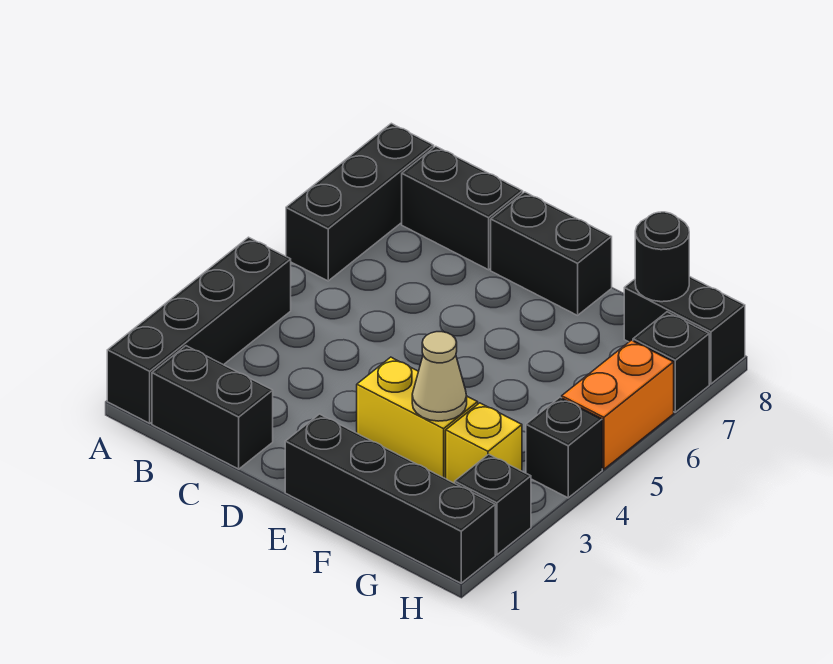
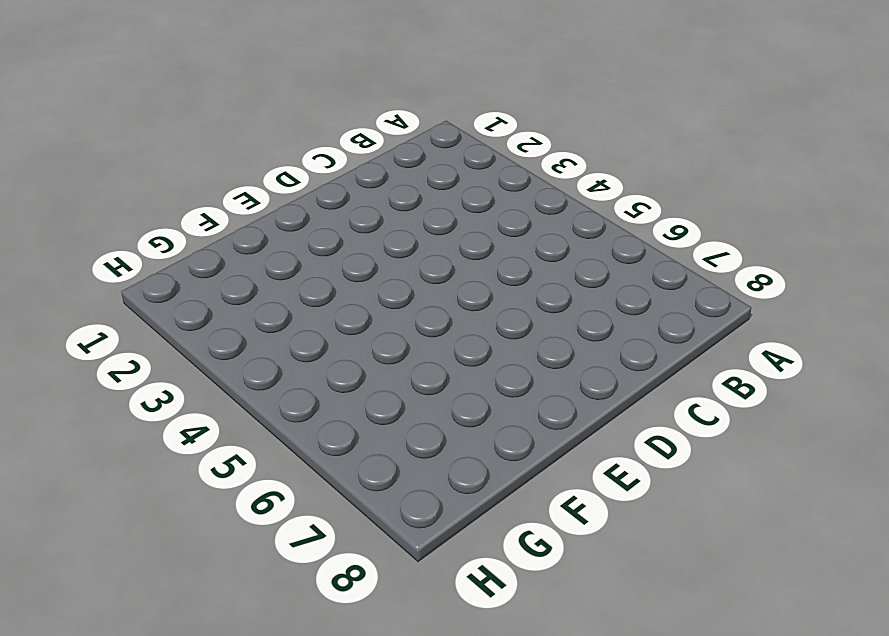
none -> black brick A1:A4 level 1
none -> black brick A6:A8 level 1
none -> black brick B1:C1 level 1

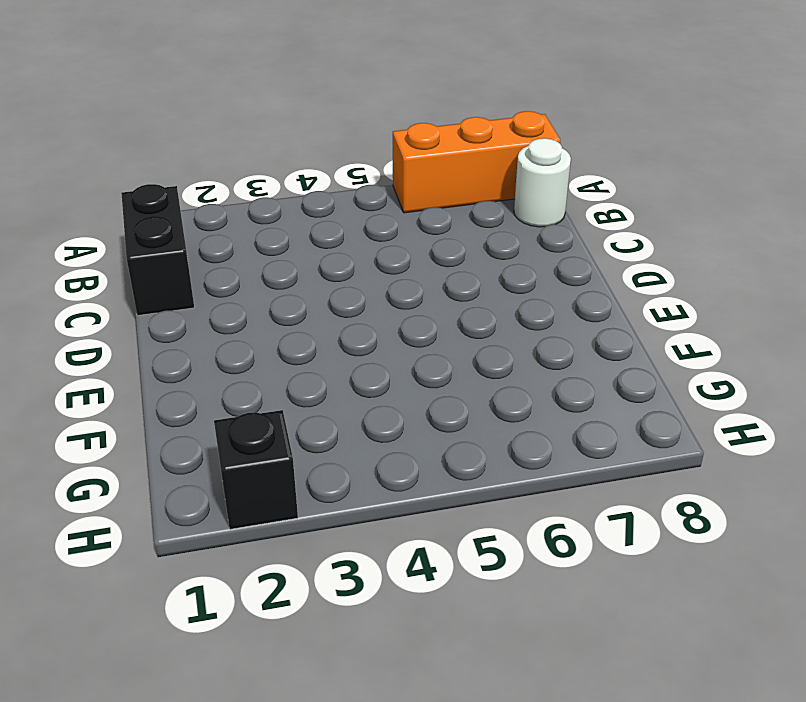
orange brick A6:A8 level 1 -> black brick A6:A8 level 1
white round brick B8 level 1 -> black brick B8:C8 level 1
none -> black brick A1:A4 level 1
none -> black brick D8:E8 level 1
none -> black brick E1:H1 level 1

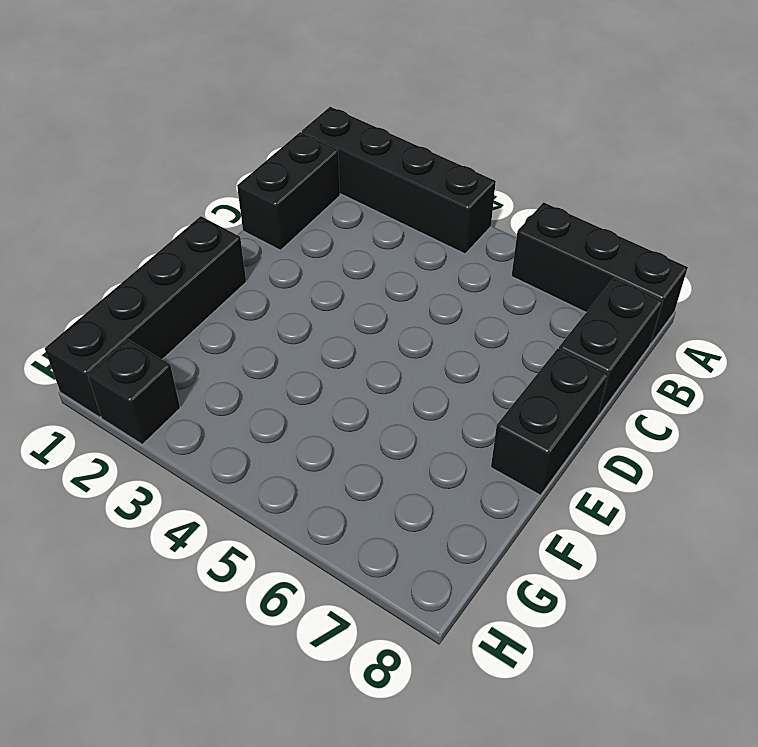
none -> yellow brick E3:F3 level 1
none -> yellow brick G3 level 1
none -> black brick G8:H8 level 1

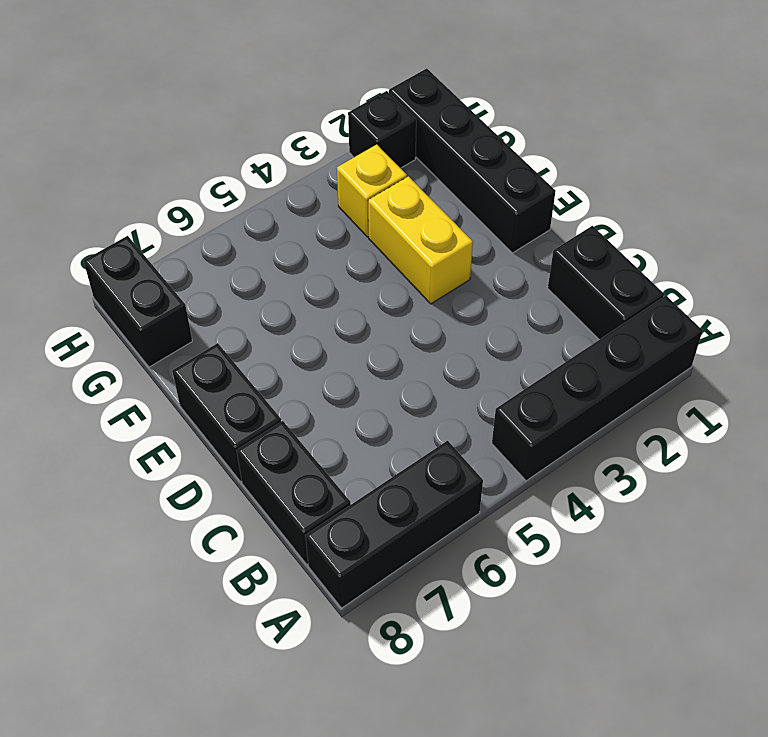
none -> black brick H4 level 1
none -> orange brick H5:H6 level 1
none -> black brick H7 level 1

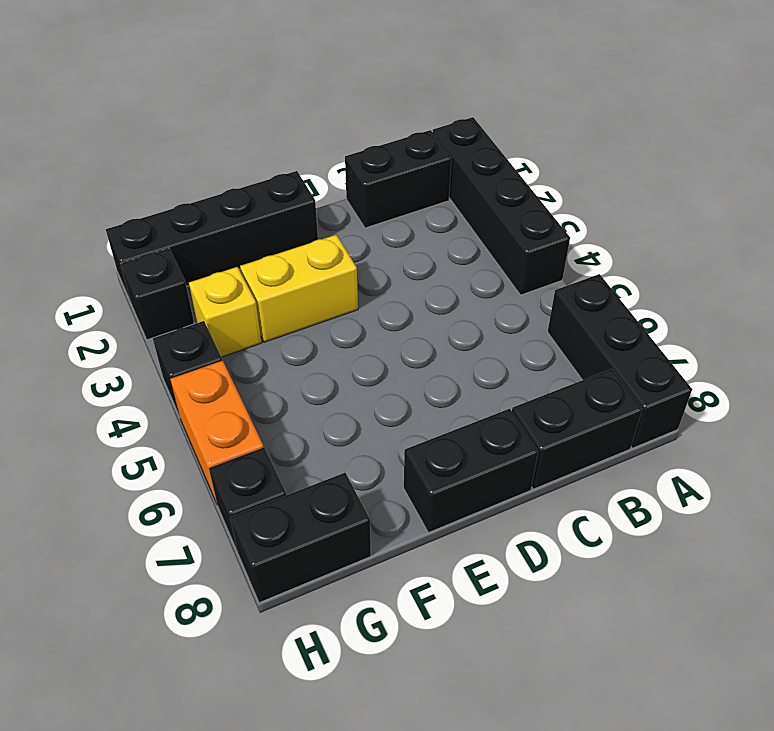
none -> tan cone F3 level 2
none -> black round brick G8 level 2

